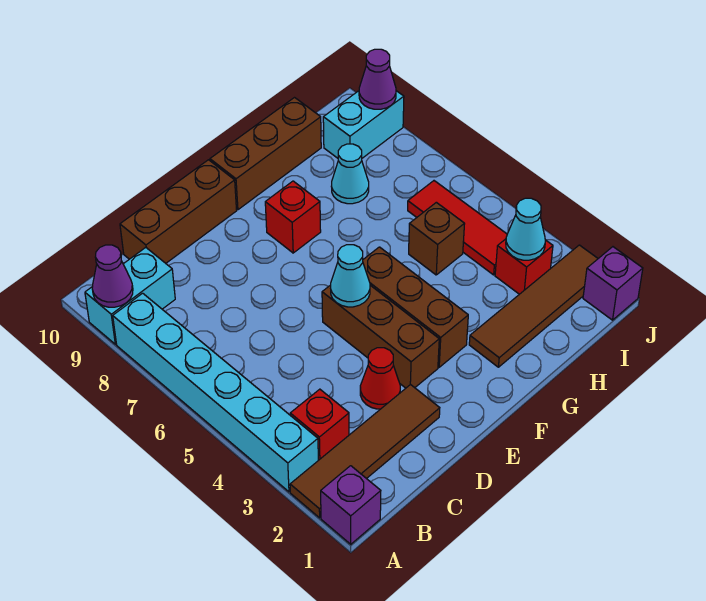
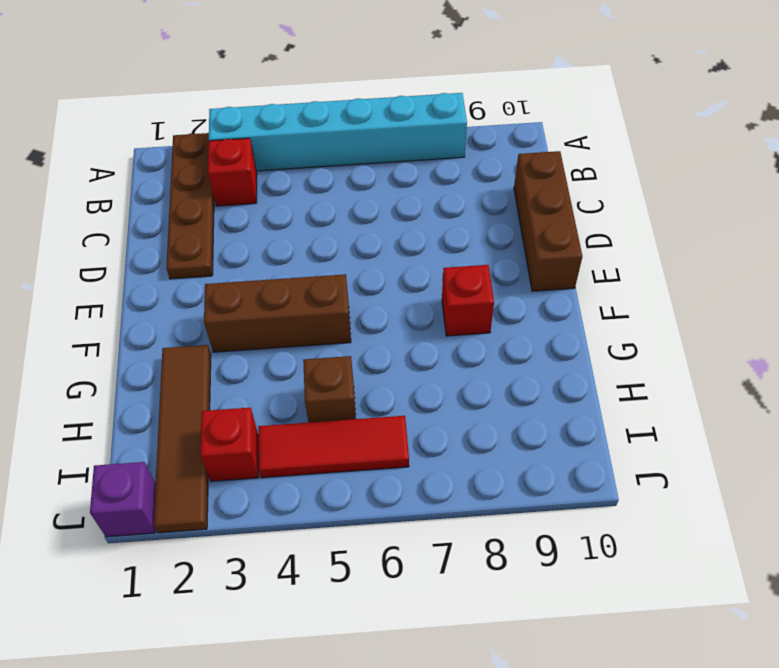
brown plate A2:D2 level 1 -> brown tile A2:D2 level 1
none -> purple brick A1 level 1
none -> cyan brick A9:B9 level 1
none -> red cone D3 level 1

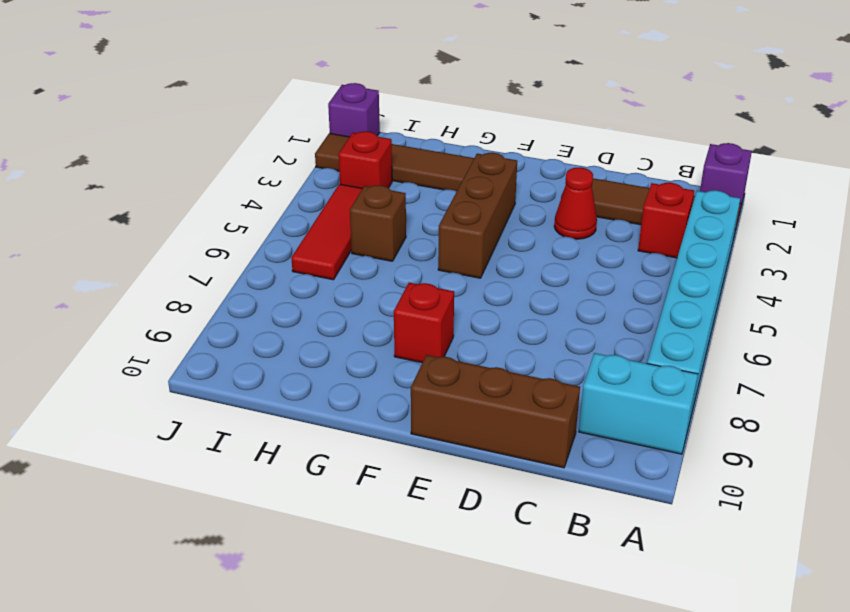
none -> brown brick E3:E5 level 1
none -> brown brick F10:H10 level 1
none -> cyan cone H8 level 1

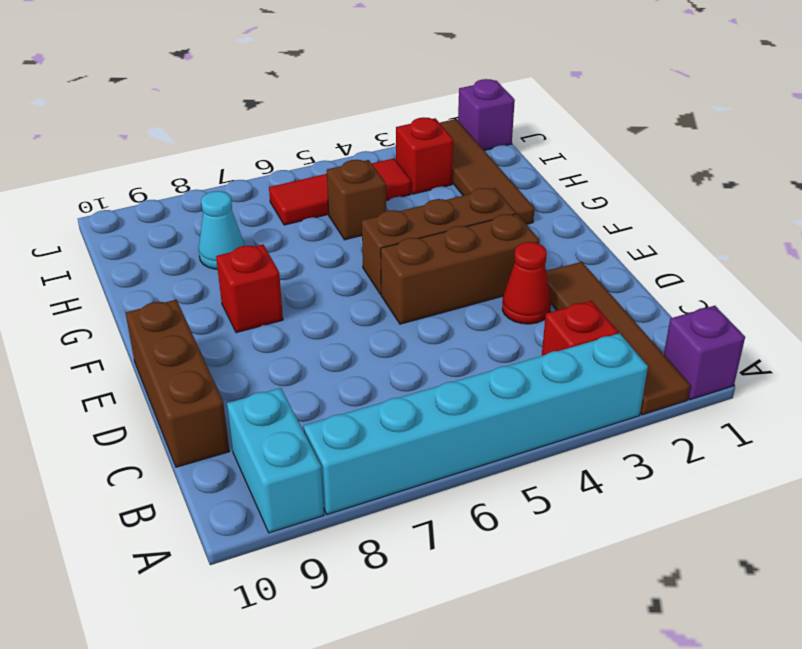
none -> brown brick F10:H10 level 1
none -> cyan brick I9:J9 level 1
none -> purple cone A9 level 2

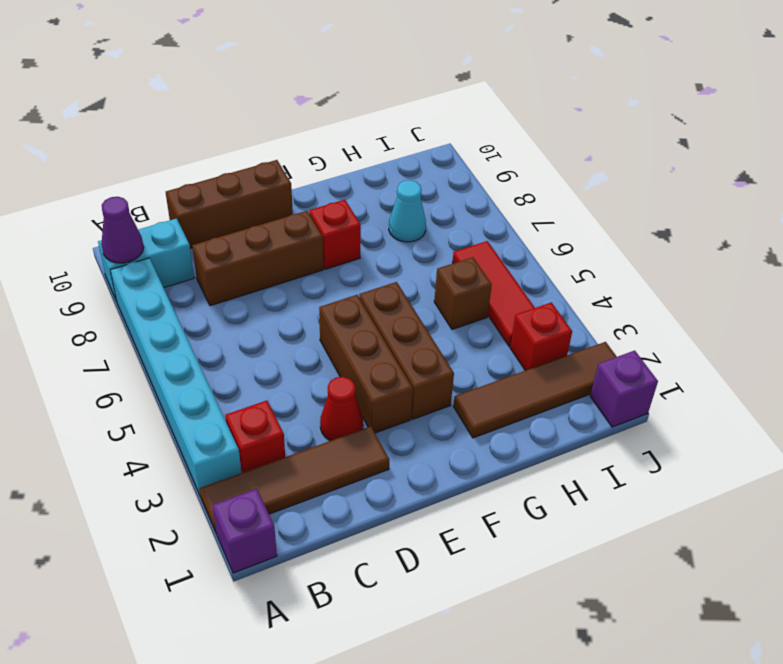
brown brick C8:E8 level 1 -> brown brick F10:H10 level 1
none -> cyan brick I9:J9 level 1
none -> cyan cone E5 level 2
none -> cyan cone I3 level 2

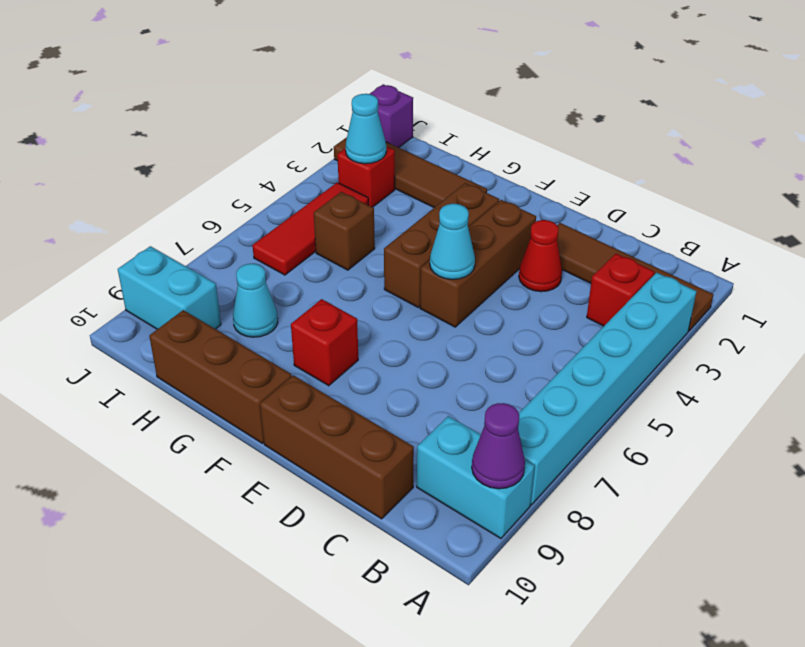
none -> purple brick A1 level 1
none -> purple cone J9 level 2

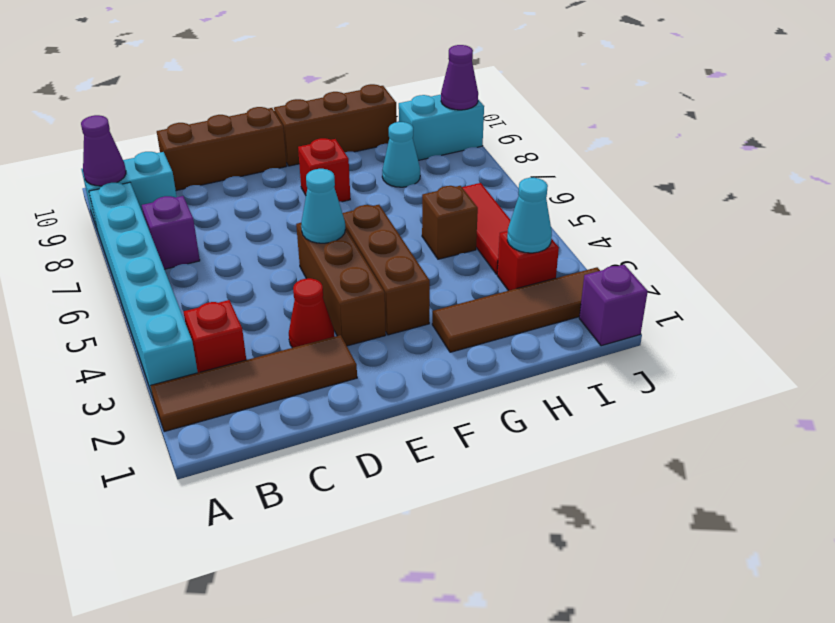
purple brick B7 level 1 -> purple brick A1 level 1

